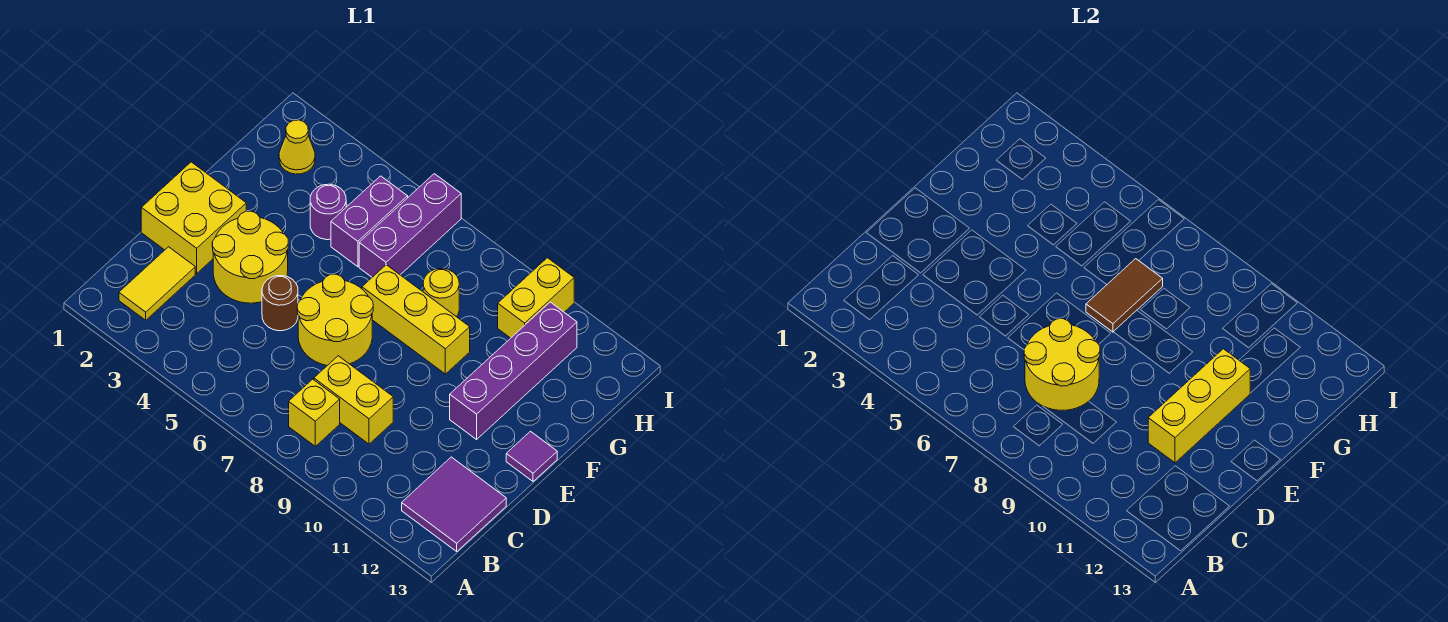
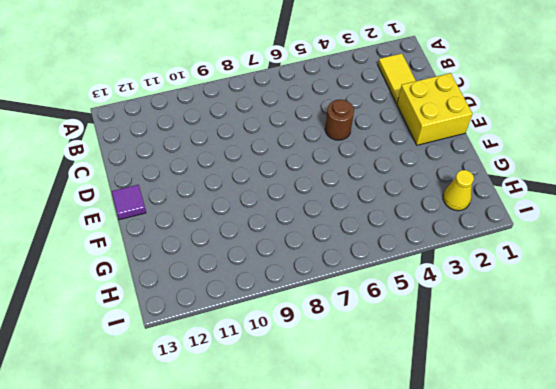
none -> yellow brick B8 level 1
none -> purple tile B12:C13 level 1
none -> yellow brick C8:C9 level 1

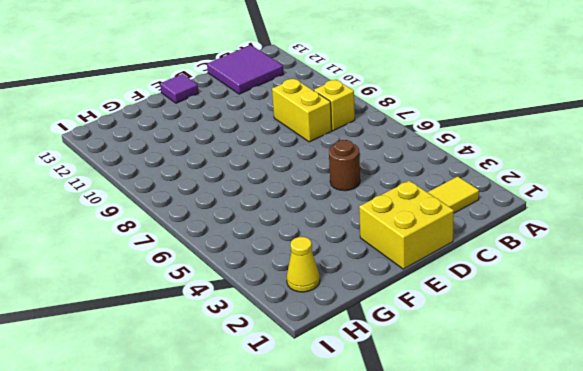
none -> yellow round brick D3:E4 level 1
none -> yellow round brick D6:E7 level 1
none -> purple brick E11:H11 level 1

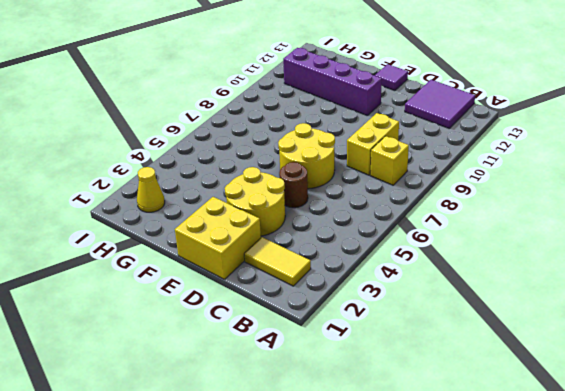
none -> yellow brick F7:F9 level 1
none -> purple round brick G4 level 1
none -> purple brick G5:H5 level 1

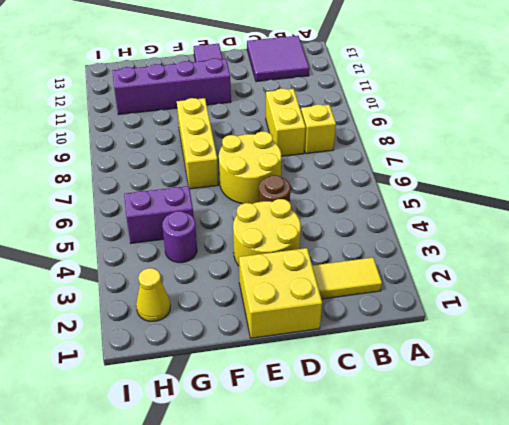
none -> purple brick G6:I6 level 1
none -> yellow round brick G8 level 1
none -> yellow brick H10:I10 level 1

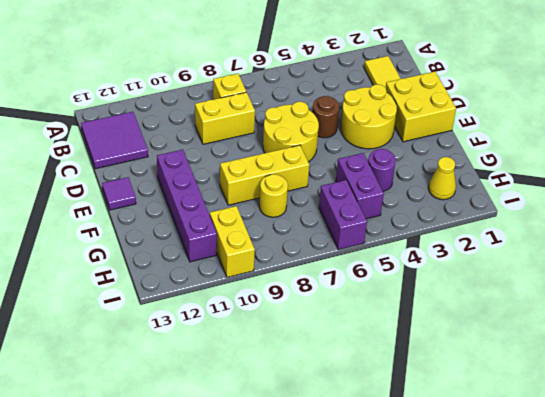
purple brick H6:I6 level 1 -> purple brick G6:I6 level 1
none -> yellow round brick C7:D8 level 2
none -> yellow brick D11:F11 level 2
none -> brown tile F7:G7 level 2

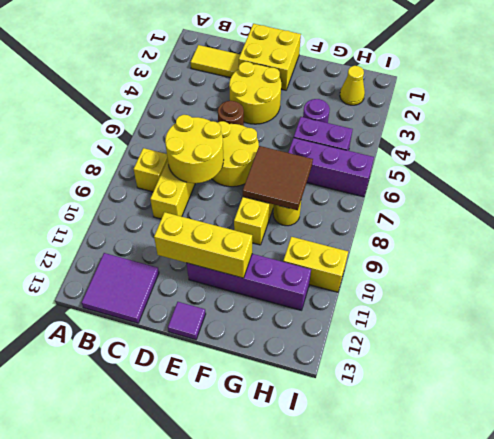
brown tile F7:G8 level 2 -> brown tile F7:G7 level 2

